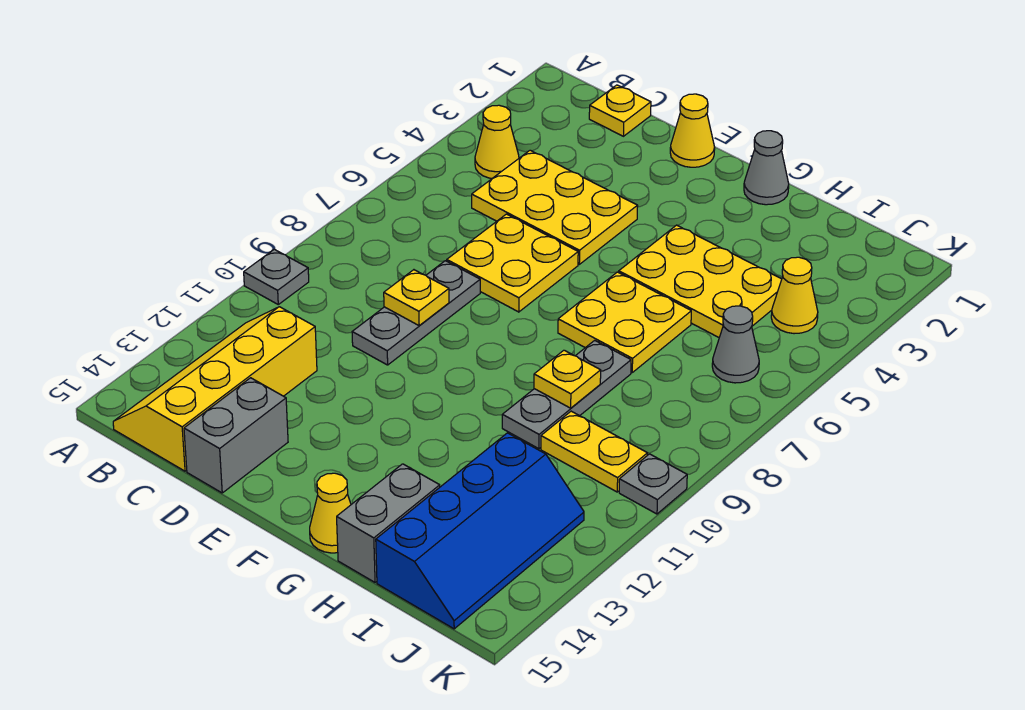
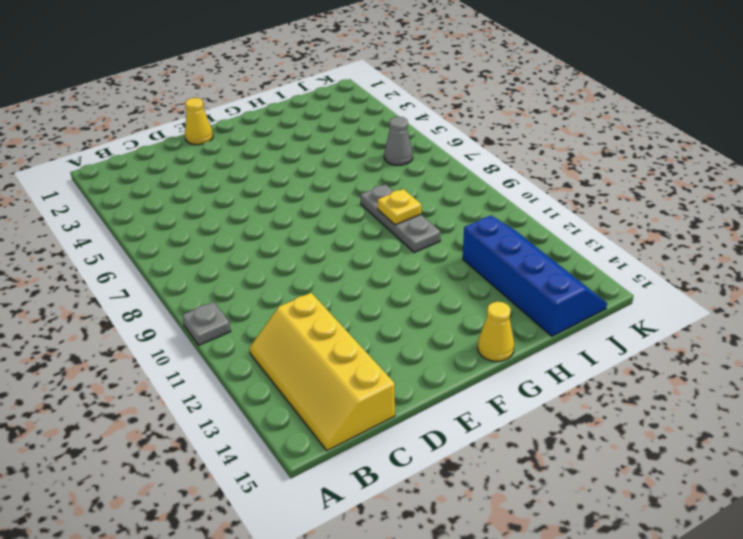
none -> yellow cone B4 level 1
none -> yellow plate C1 level 1
none -> yellow plate C4:E5 level 1

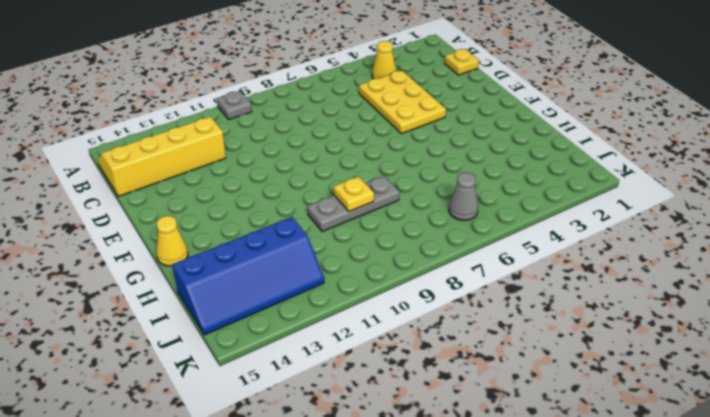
none -> yellow plate D6:E7 level 1
none -> grey plate D8:D10 level 1
none -> grey brick D14:D15 level 1

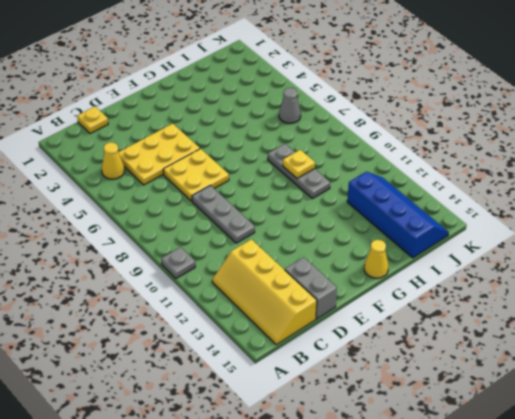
none -> yellow cone E1 level 1
none -> grey cone G1 level 1
none -> yellow plate G4:I5 level 1

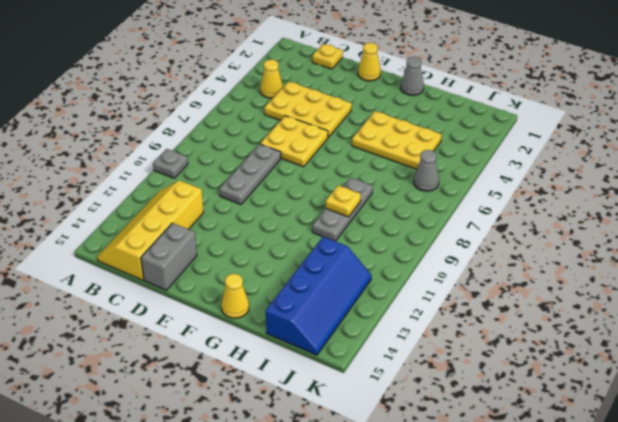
none -> yellow plate G6:H7 level 1
none -> grey brick H14:H15 level 1
none -> yellow plate I10:J10 level 1

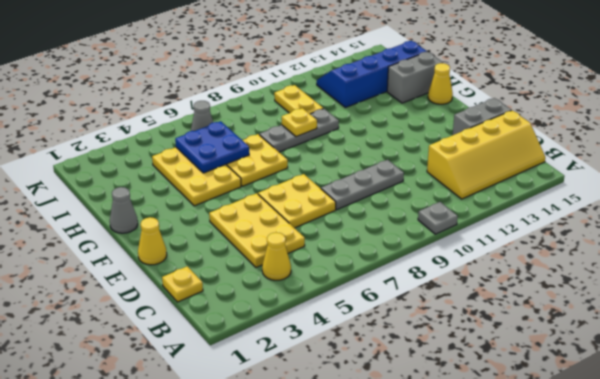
blue plate H5:I6 level 2 -> none
none -> yellow cone J4 level 1
none -> grey plate K10 level 1
none -> yellow plate D9 level 2

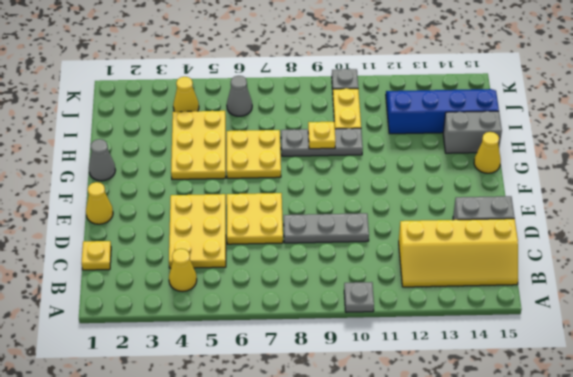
none -> yellow plate D9 level 2

